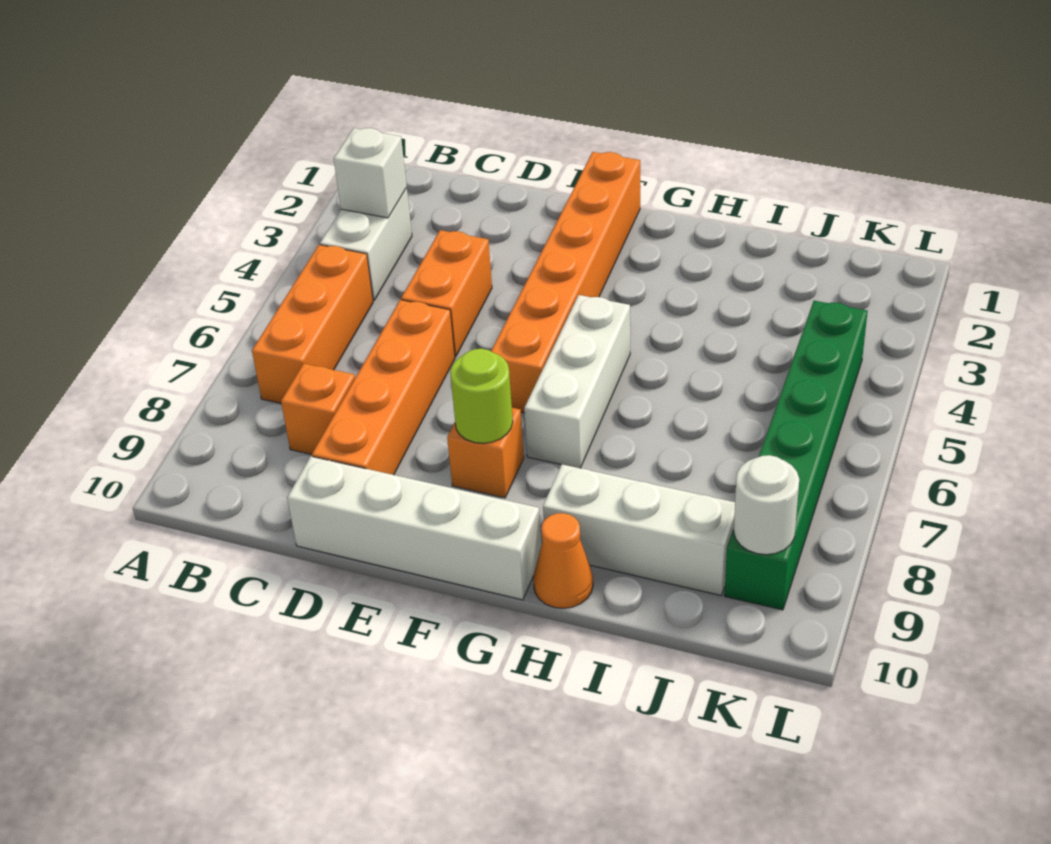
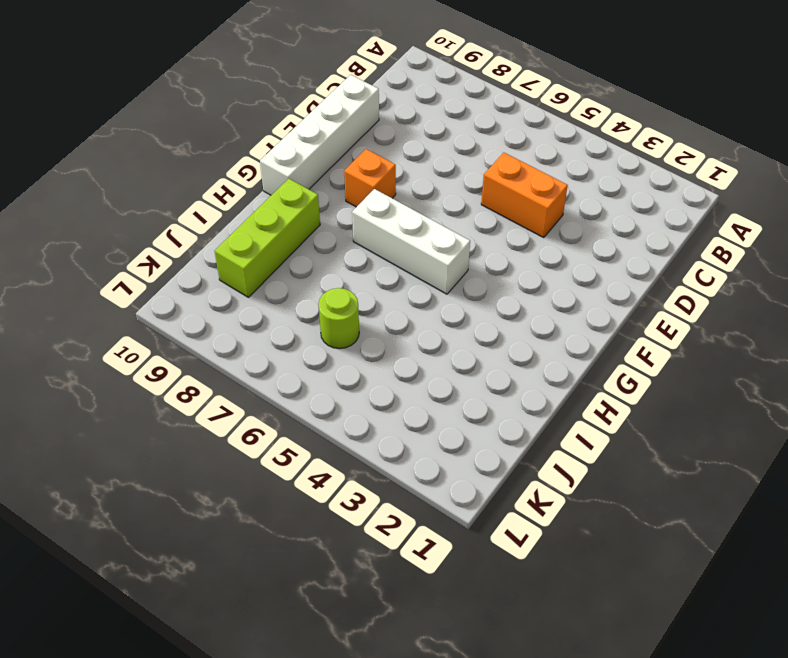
lime brick H9:J9 level 1 -> white brick H9:J9 level 1
lime round brick J6 level 1 -> lime round brick F8 level 2
none -> white brick B3:B4 level 1
none -> orange brick B5:B7 level 1
none -> orange brick C8 level 1

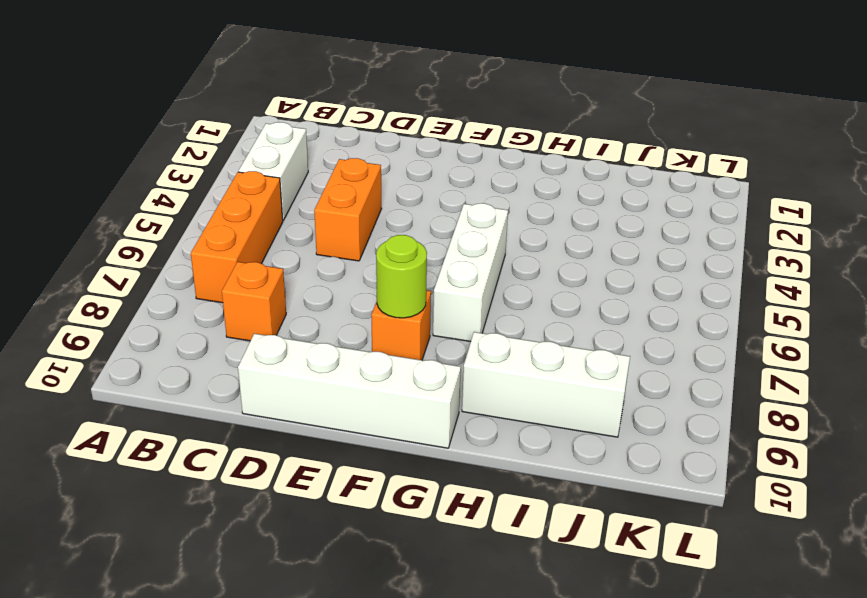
none -> orange brick D6:D9 level 1
none -> orange brick F1:F6 level 1
none -> orange cone H10 level 1

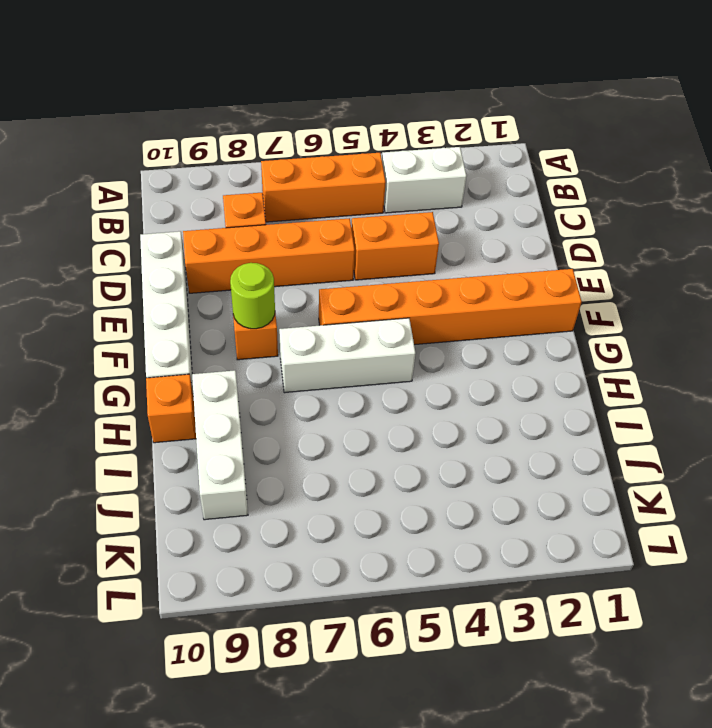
orange brick H10 level 1 -> orange cone H10 level 1
none -> green brick K4:K9 level 1
none -> white brick B3 level 2
none -> white round brick K9 level 2

